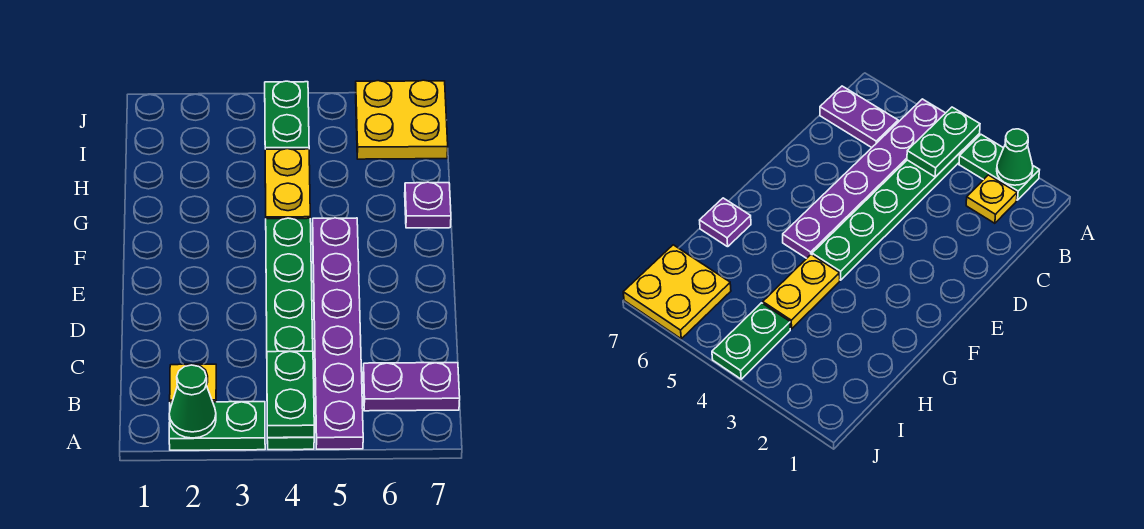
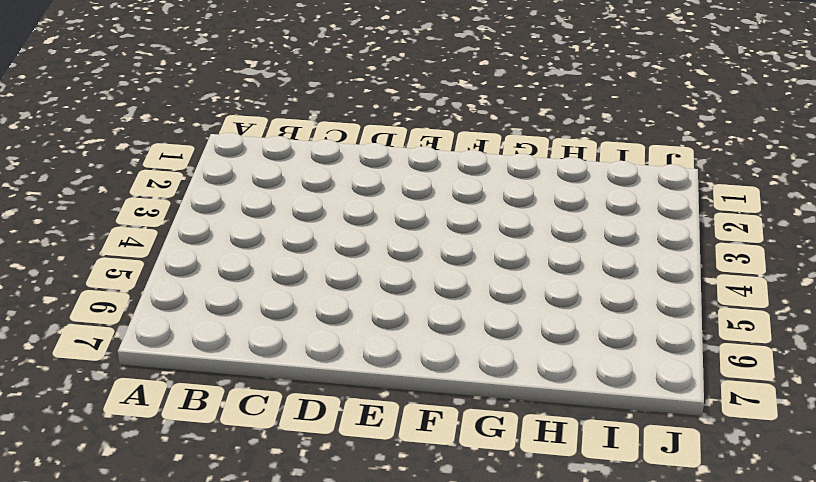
none -> green plate A2:A3 level 1
none -> green plate A4:F4 level 1

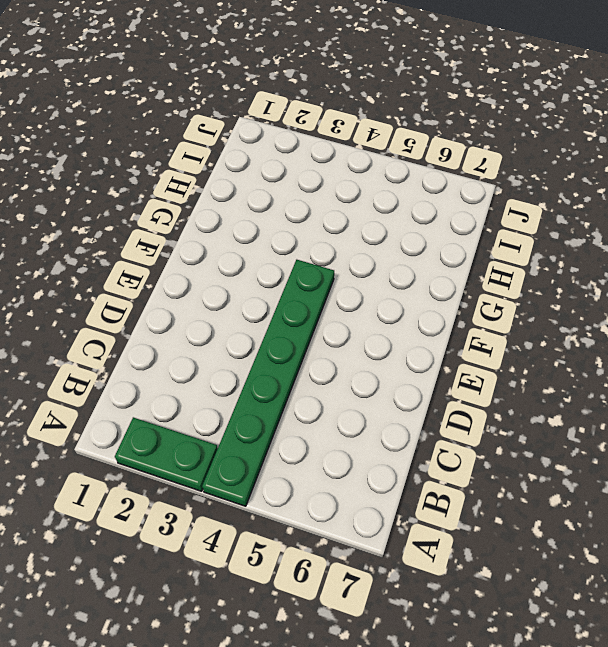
none -> purple plate A5:F5 level 1
none -> yellow plate B2 level 1

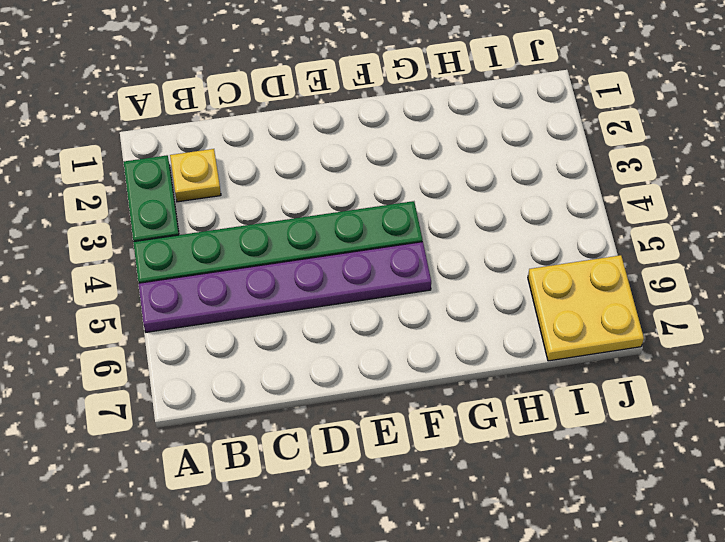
none -> purple plate B6:B7 level 1
none -> yellow plate G4:H4 level 1

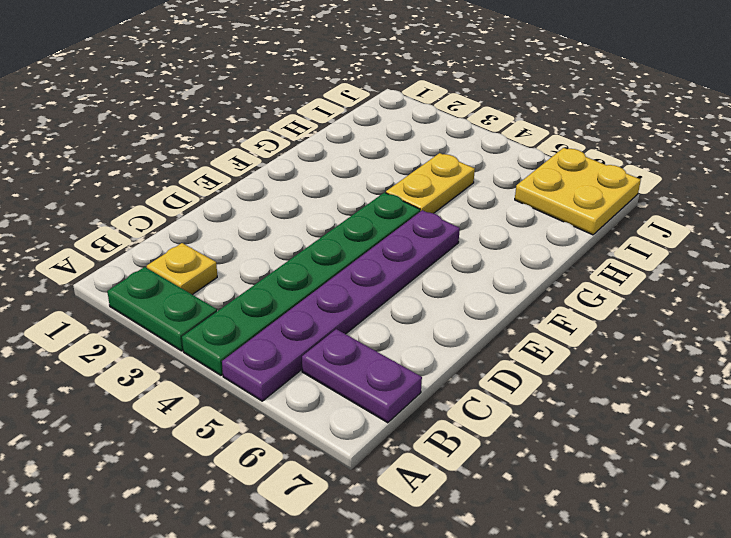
none -> purple plate G7 level 1
none -> green plate I4:J4 level 1

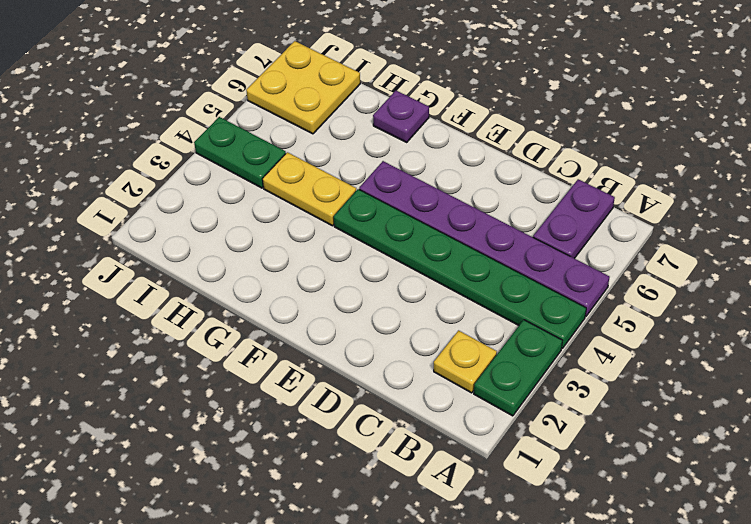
none -> green cone A2 level 2
none -> green plate A4:B4 level 2

